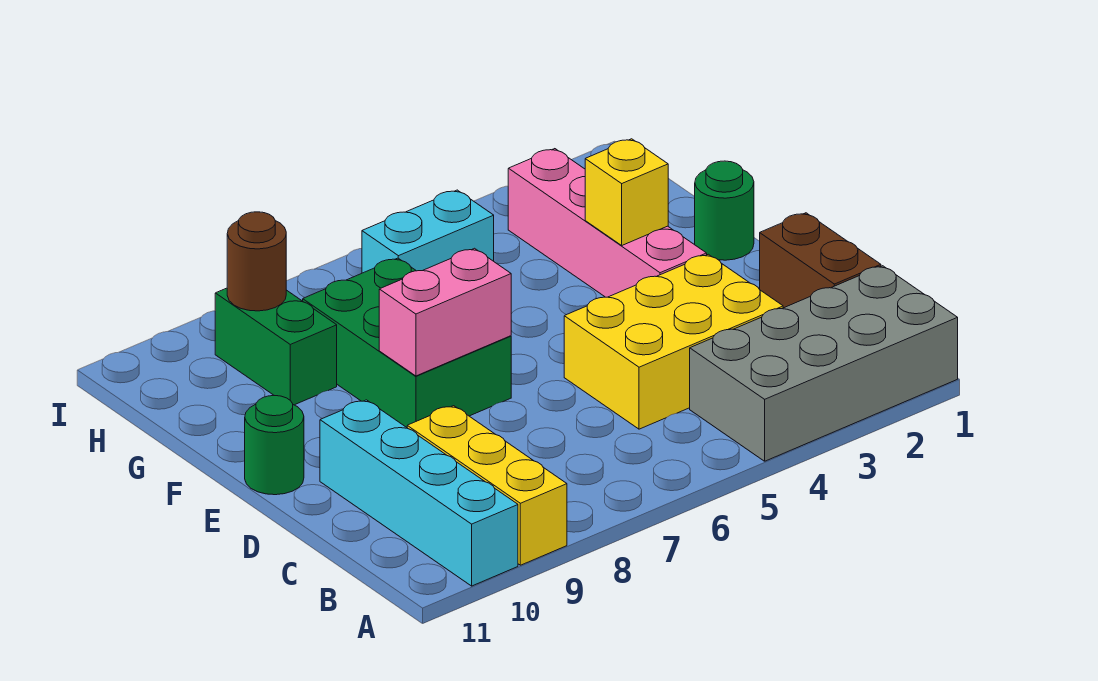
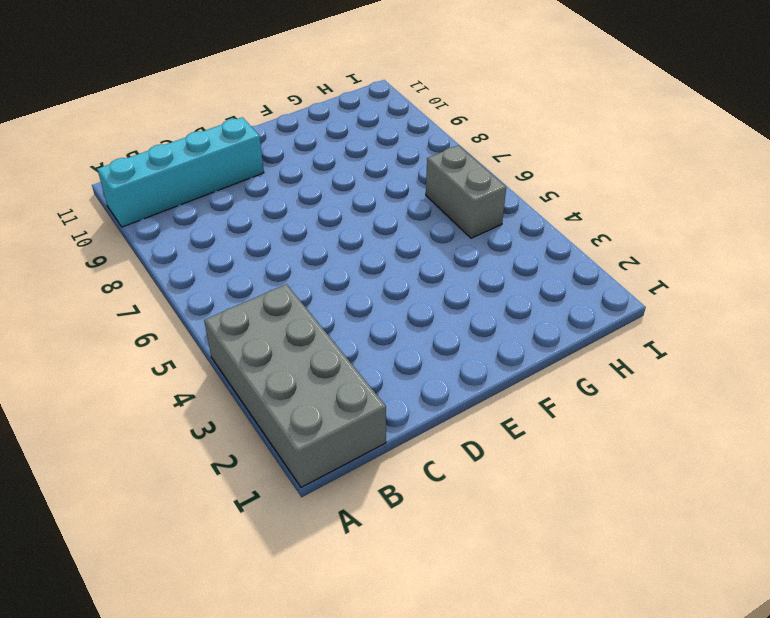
grey brick H5:H6 level 1 -> cyan brick H5:H6 level 1
none -> yellow brick A9:C9 level 1
none -> brown brick C1:D1 level 1
none -> yellow brick C3:D5 level 1

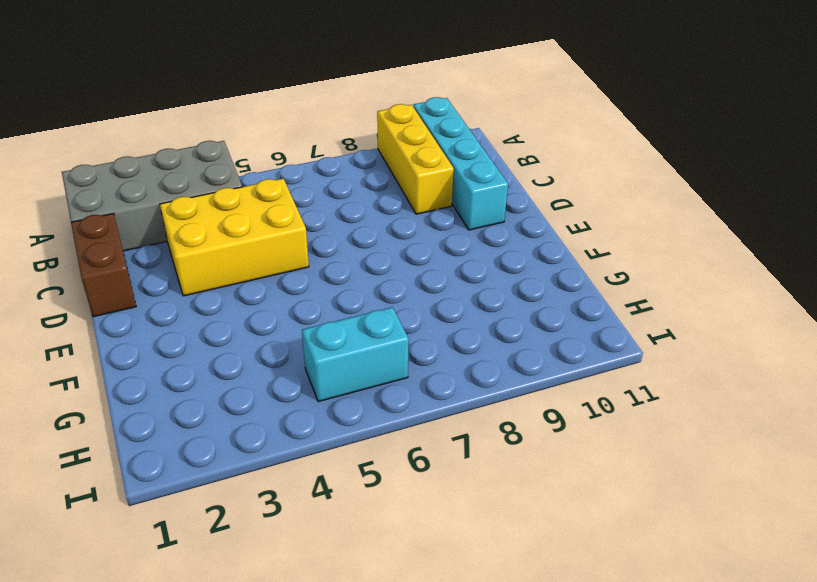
none -> pink brick E3:H3 level 1
none -> green brick E7:G8 level 1
none -> green round brick E11 level 1

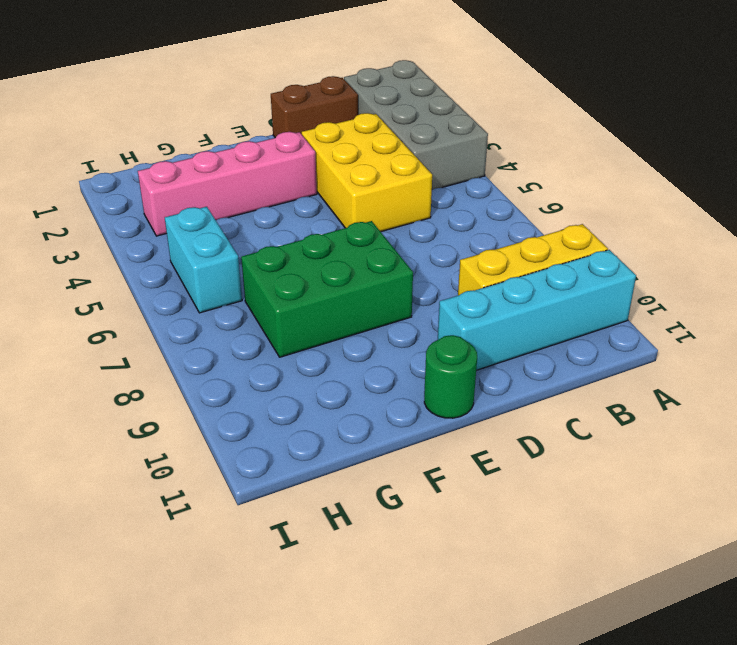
none -> green round brick F1 level 1
none -> green brick G9:H9 level 1
none -> pink brick E7:E8 level 2

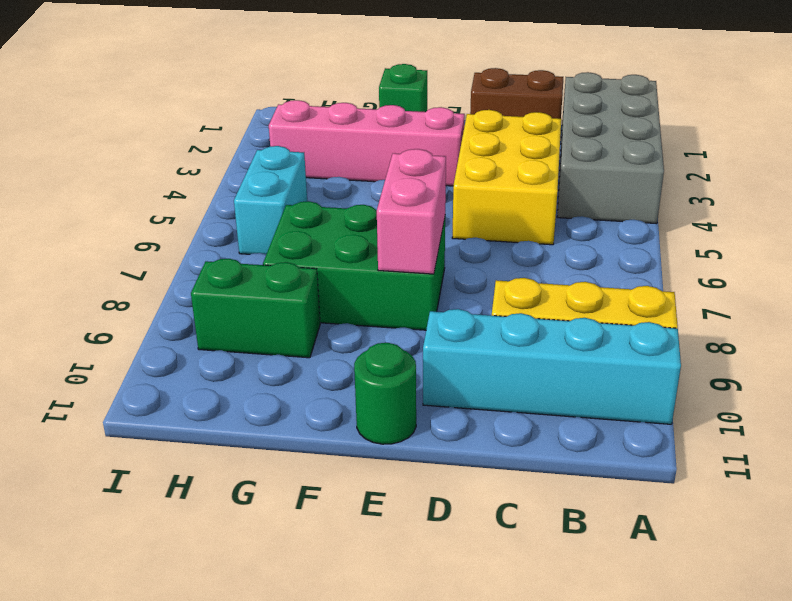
green brick F1 level 1 -> green round brick F1 level 1
none -> yellow brick F3 level 2
none -> brown round brick H9 level 2

